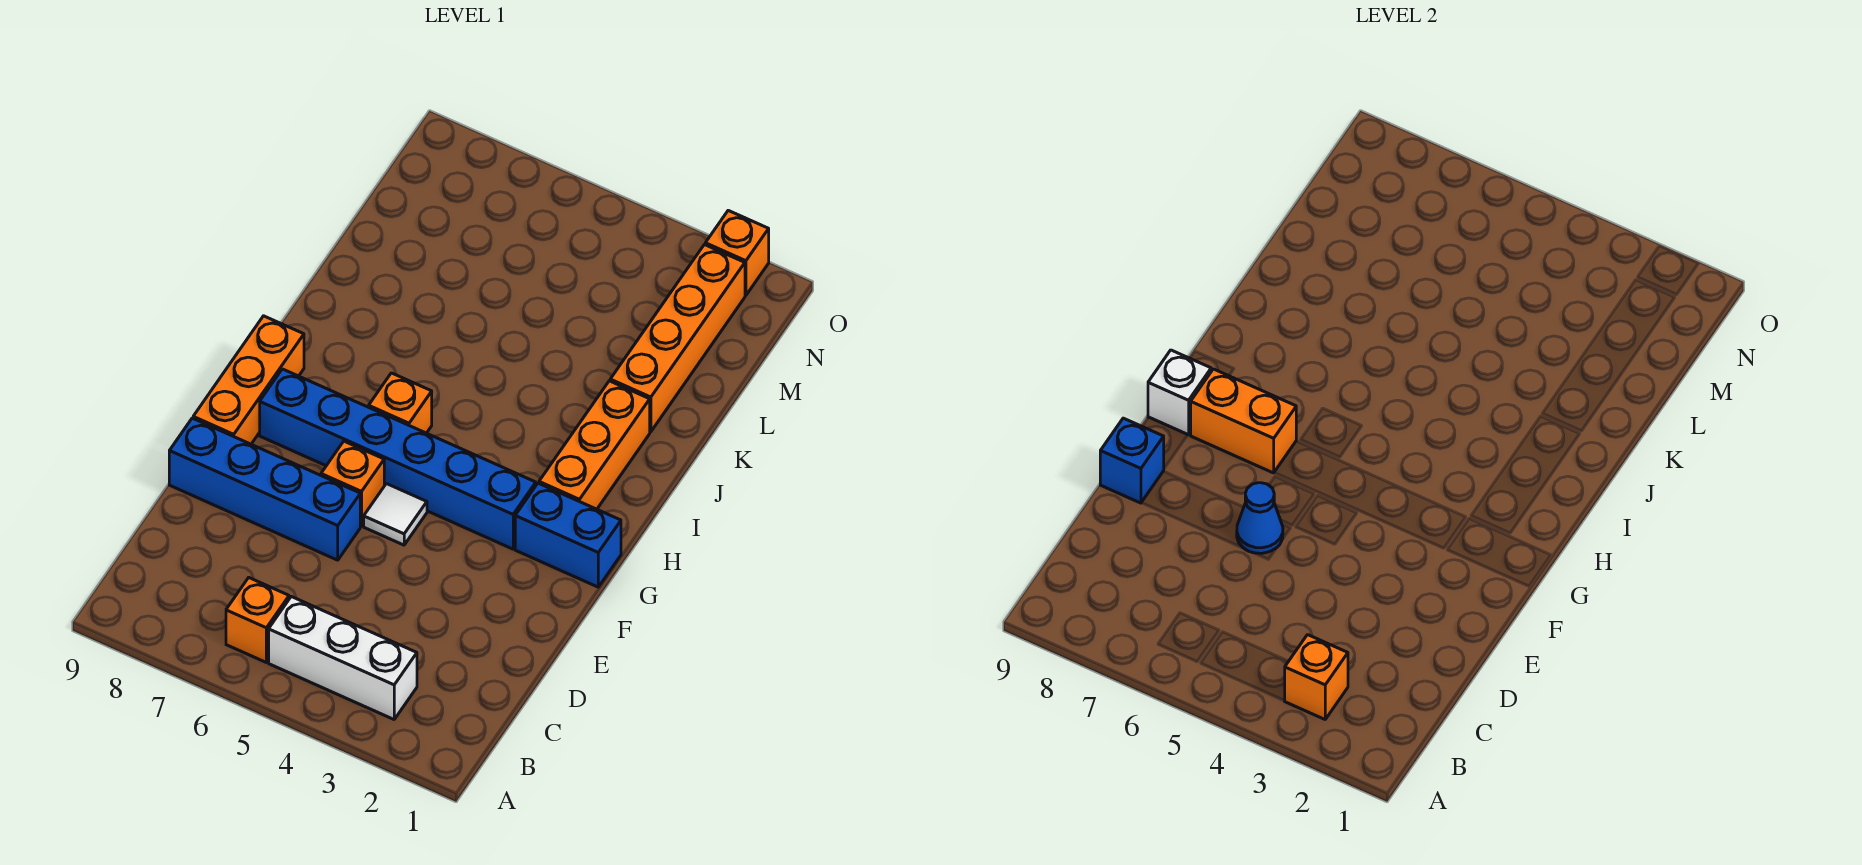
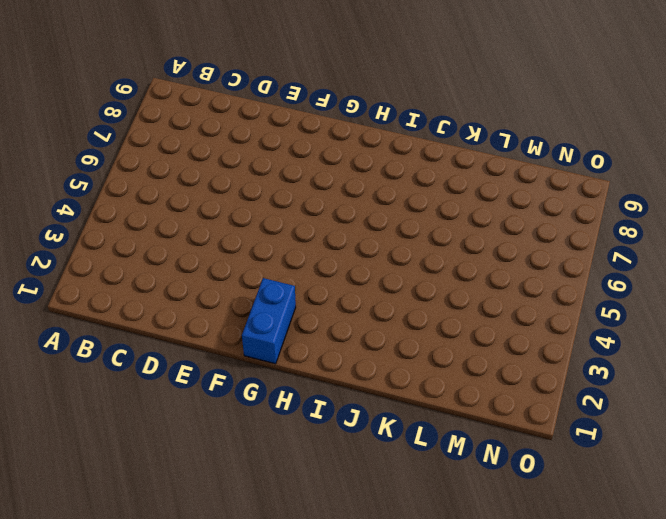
none -> white brick B3:B5 level 1
none -> orange brick B6 level 1
none -> blue brick E6:E9 level 1

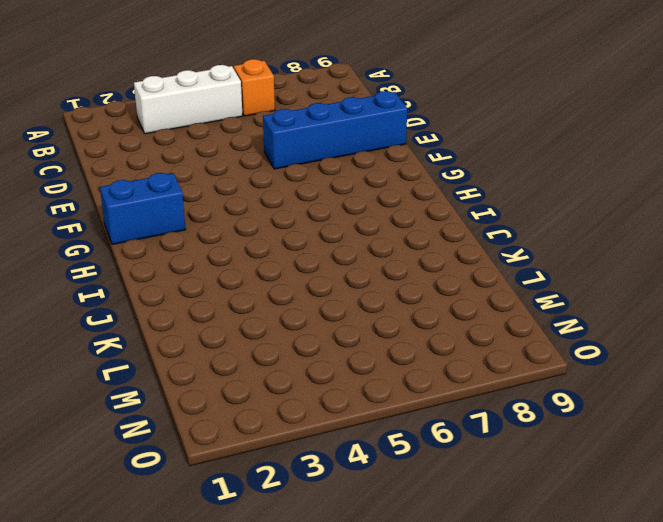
none -> white tile F5 level 1
none -> orange brick F6 level 1
none -> orange brick F9:H9 level 1

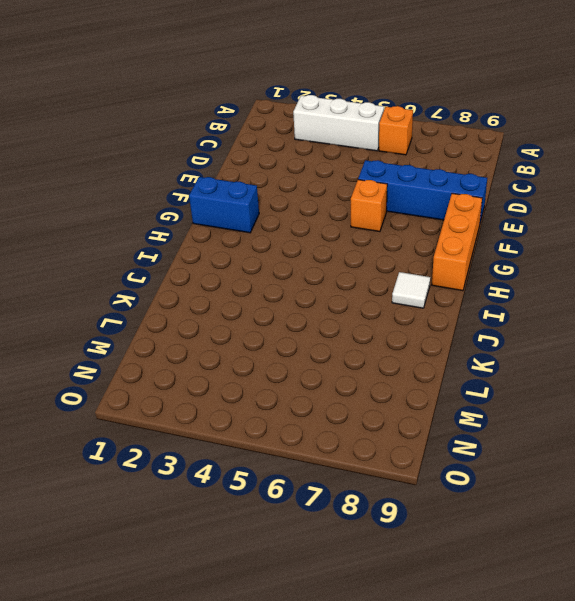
white tile I8 level 1 -> white tile F5 level 1
none -> blue brick G3:G8 level 1
none -> orange brick H2:J2 level 1
none -> orange brick H6 level 1

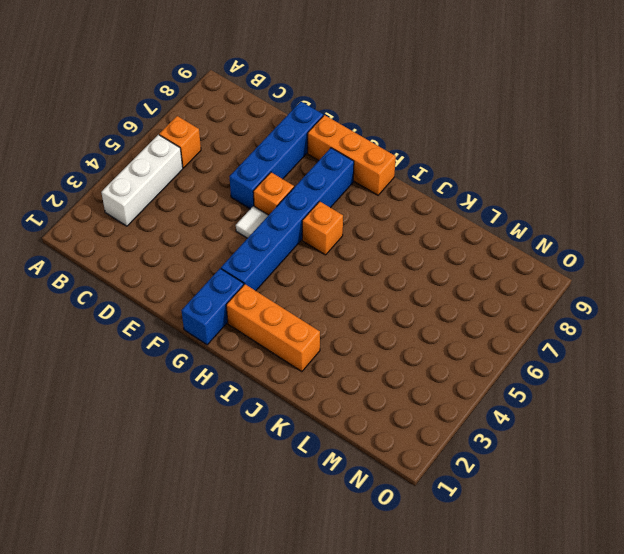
none -> orange brick K2:N2 level 1
none -> orange brick O2 level 1
none -> orange brick B3 level 2

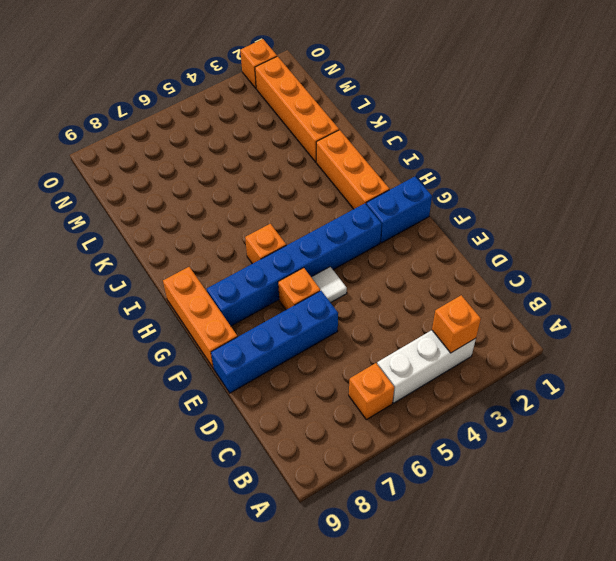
none -> blue cone E6 level 2
none -> blue brick E9 level 2
none -> orange brick G7:G8 level 2

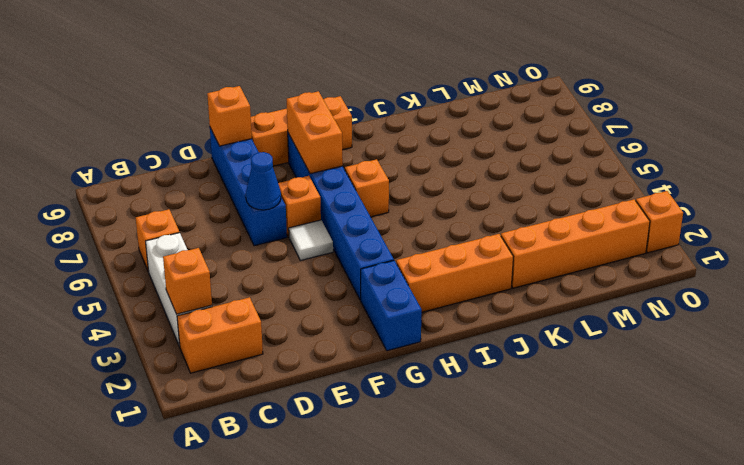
orange brick B2:C2 level 1 -> none
orange brick E9 level 2 -> blue brick E9 level 2
none -> white brick G9 level 2

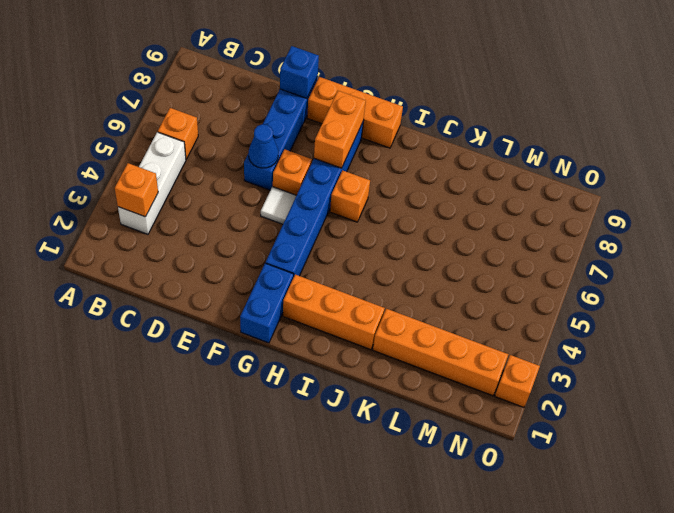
none -> white brick G9 level 2

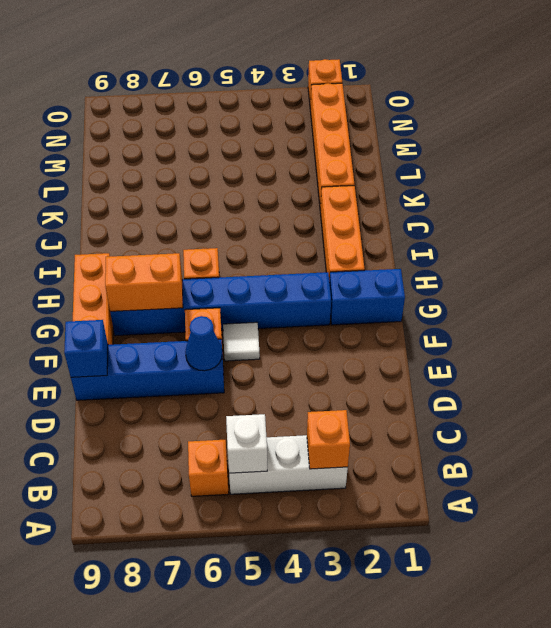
white brick B5 level 2 -> white brick G9 level 2

